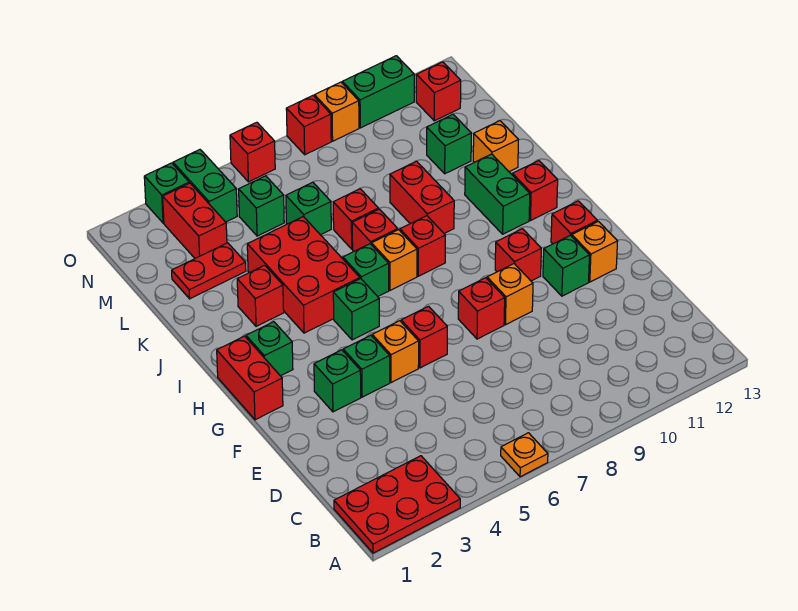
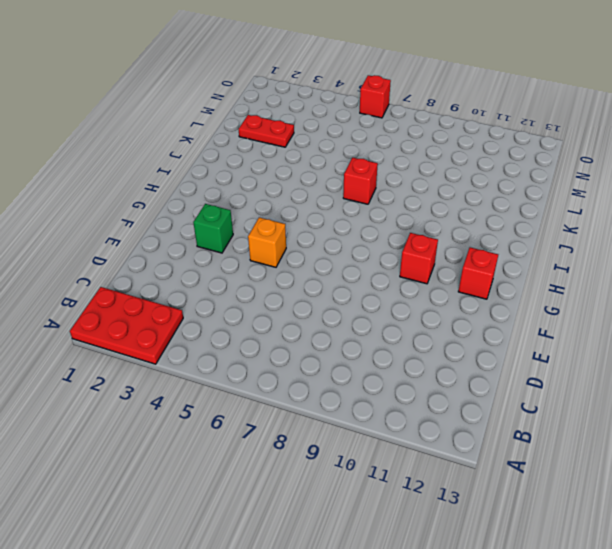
none -> orange plate A6 level 1
none -> green brick F4 level 1
none -> red brick F6 level 1
none -> red brick F8 level 1

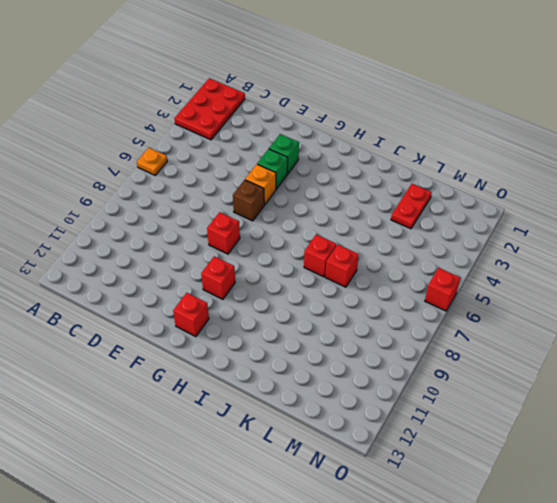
brown brick F6 level 1 -> red brick F6 level 1
none -> orange brick F9 level 1
none -> green brick F11 level 1
none -> orange brick F12 level 1
none -> red brick G1:H1 level 1

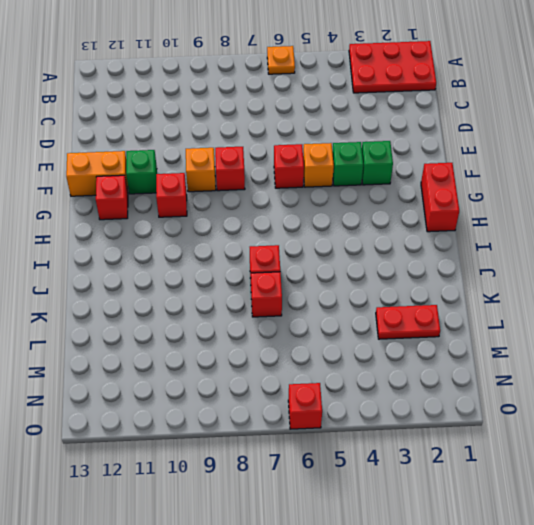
orange brick F12:F13 level 1 -> orange brick F12 level 1
none -> green brick H2 level 1
none -> green brick H5 level 1
none -> red brick I4:K5 level 1
none -> green brick I6 level 1

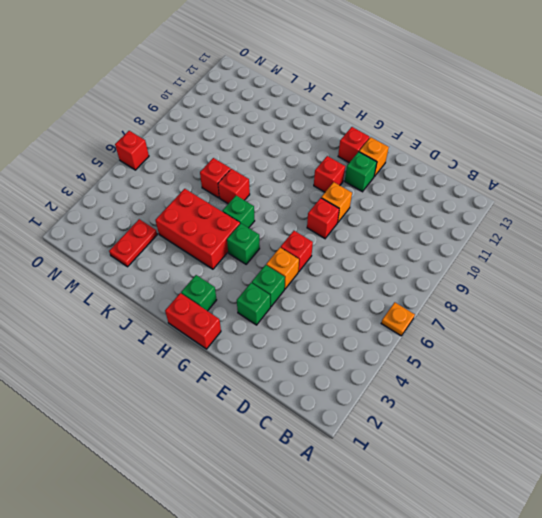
none -> red plate A1:B3 level 1
none -> orange brick I7 level 1
none -> red brick I8 level 1
none -> green brick I11:J11 level 1

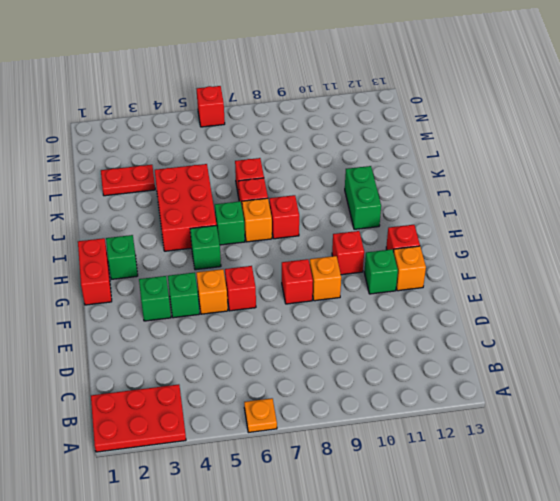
none -> red brick I12 level 1
none -> red brick J3 level 1
none -> red brick J9:K9 level 1
none -> orange brick K12 level 1

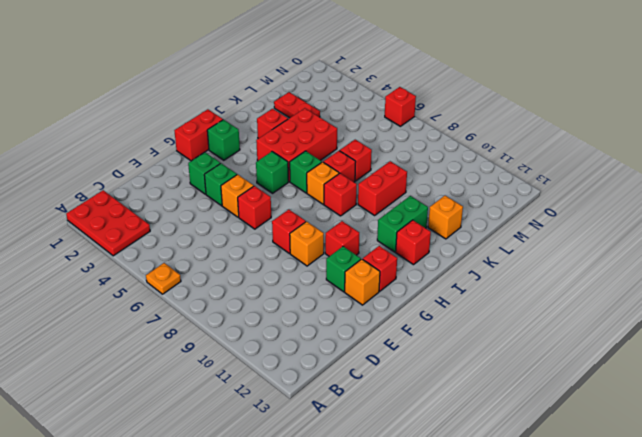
none -> green brick L6 level 1
none -> green brick L11 level 1
none -> red brick M3:N3 level 1
none -> green brick M5 level 1

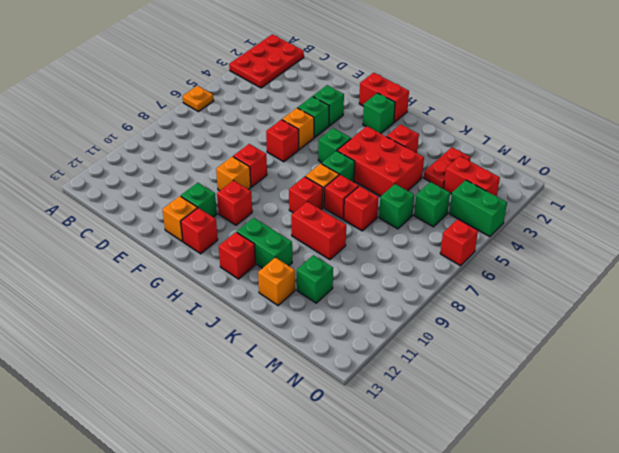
none -> red brick N12 level 1
none -> green brick O3 level 1
none -> red brick O8 level 1
none -> orange brick O9 level 1

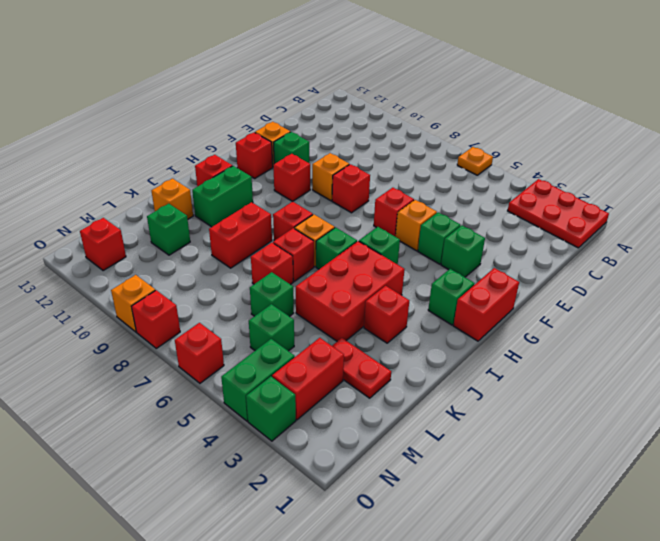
none -> green brick O10:O11 level 1

